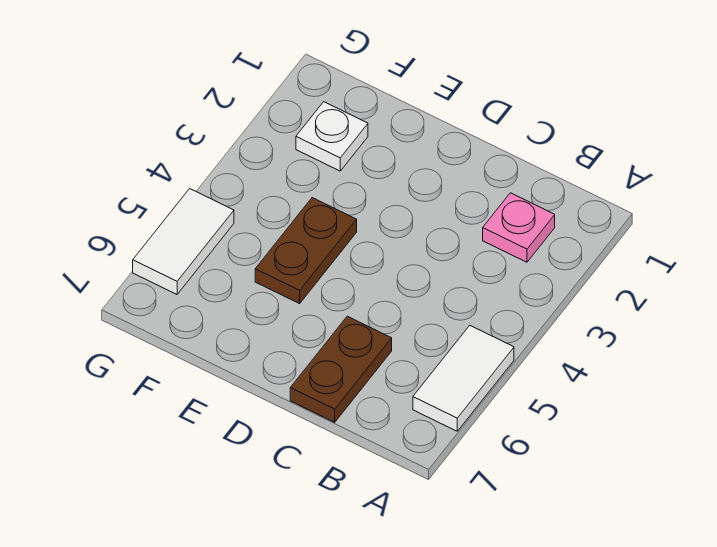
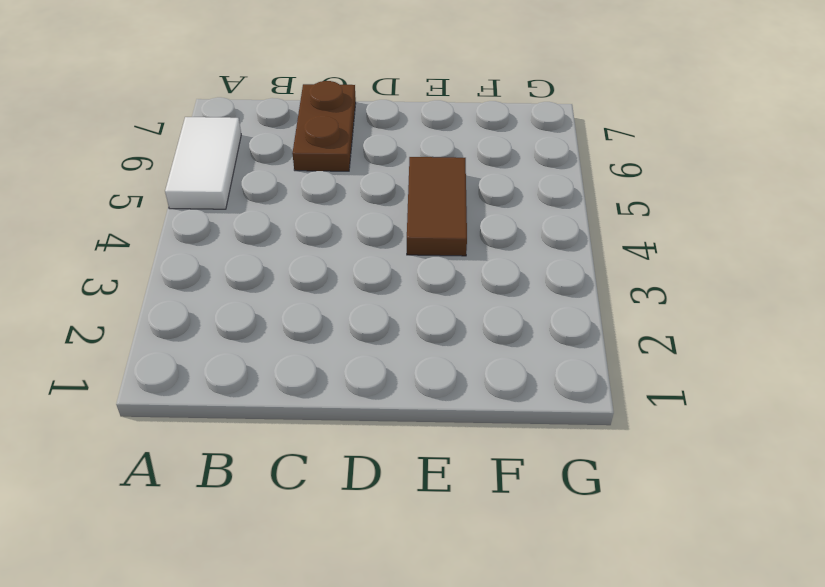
brown tile E4:E5 level 1 -> brown plate E4:E5 level 1
none -> pink plate B2 level 1
none -> white plate F2 level 1

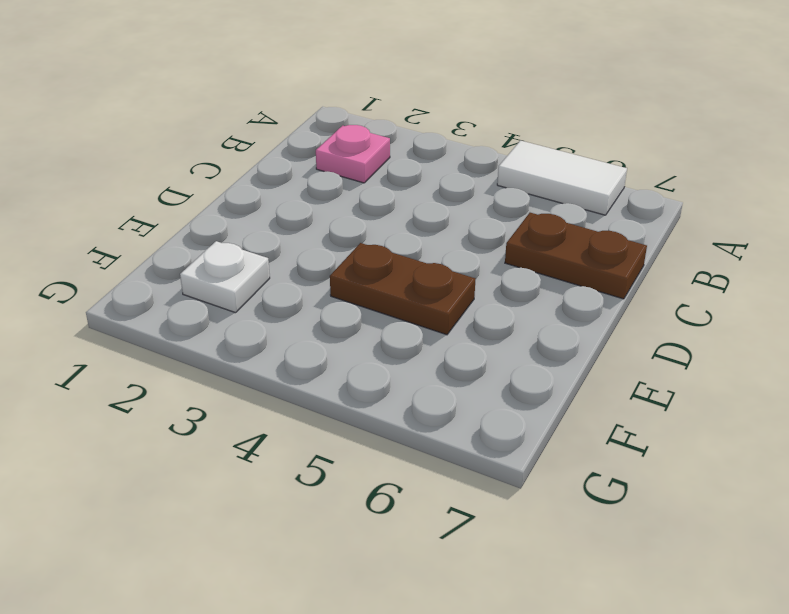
none -> white tile G5:G6 level 1

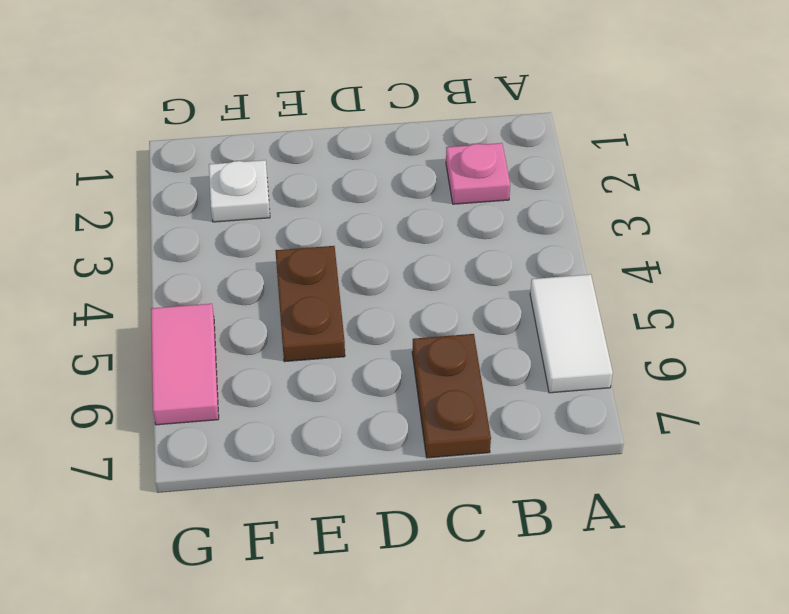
pink tile G5:G6 level 1 -> white tile G5:G6 level 1

